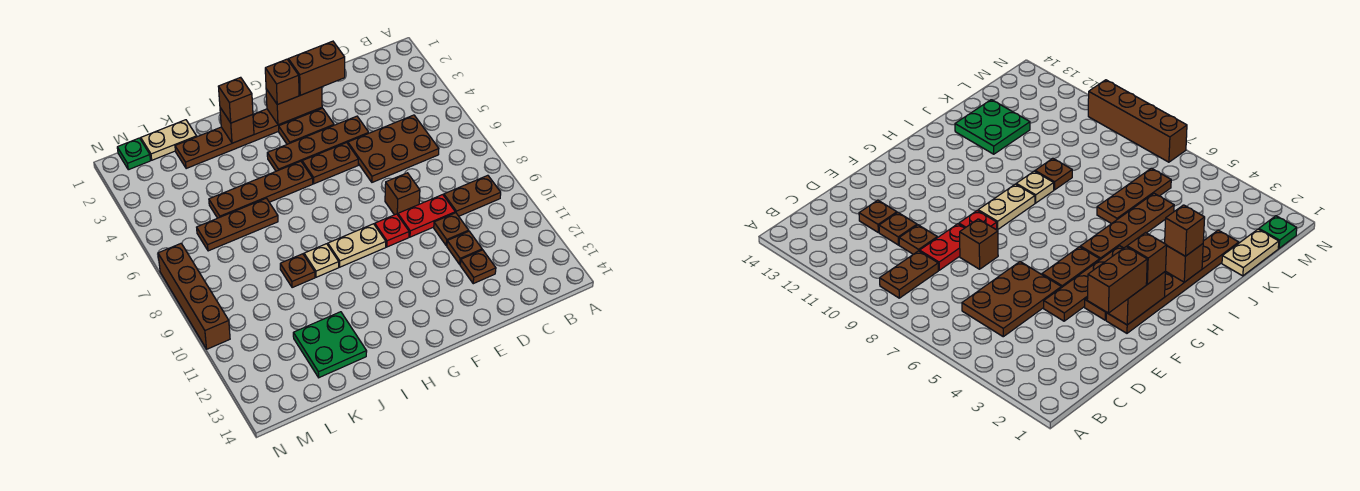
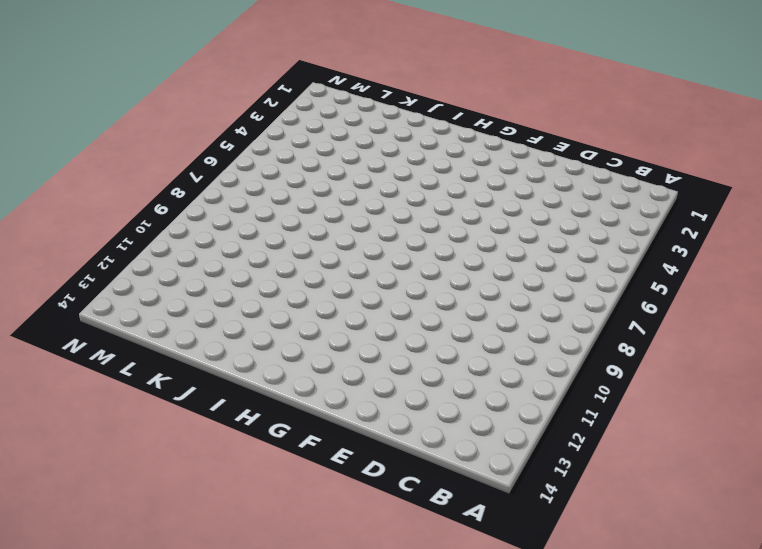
none -> brown plate B9:C9 level 1
none -> brown plate C5:E6 level 1
none -> red plate D9:E9 level 1

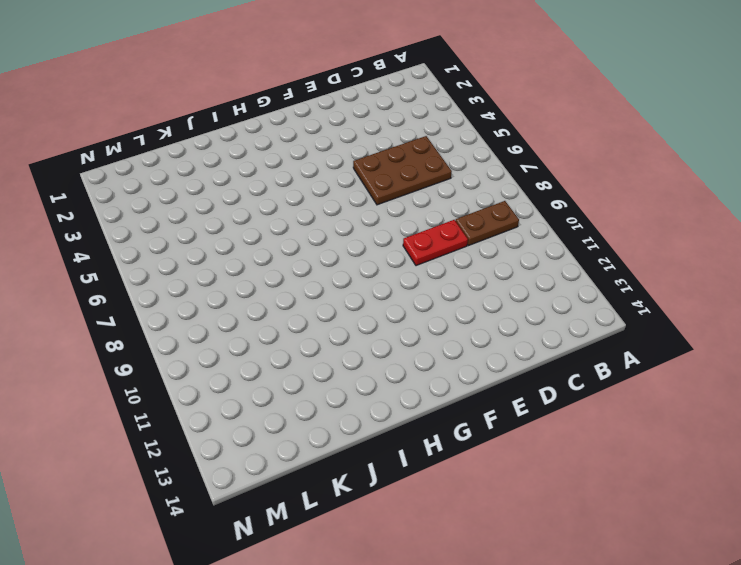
none -> brown plate D10 level 1
none -> brown plate D11 level 1
none -> brown plate D12 level 1

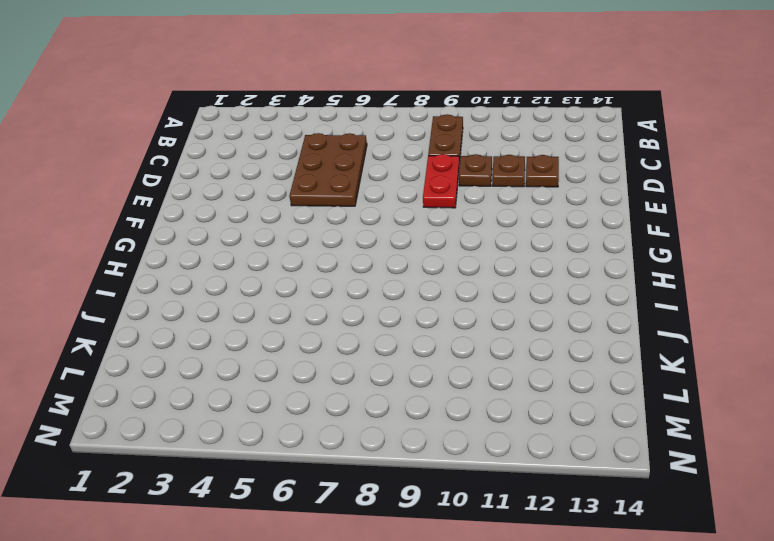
none -> brown plate E4:H4 level 1
none -> brown brick E8 level 1
none -> brown plate F2:K2 level 1

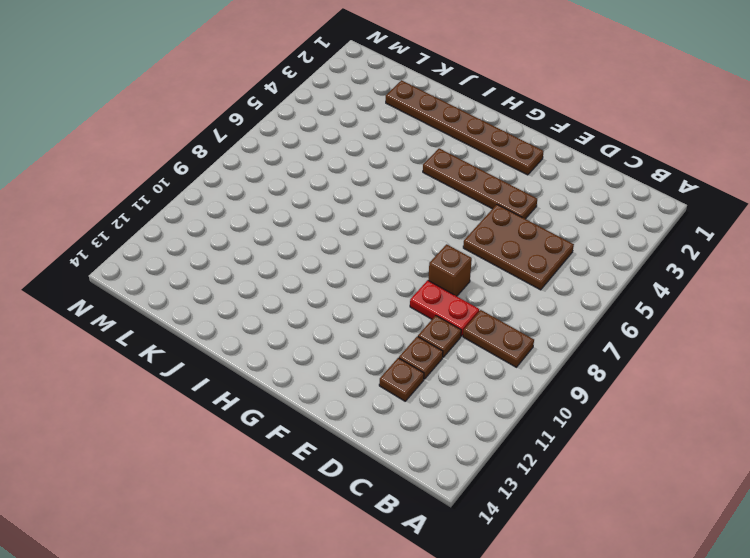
none -> brown plate F3:G3 level 1
none -> brown plate F5:G5 level 1
none -> red plate F9 level 1

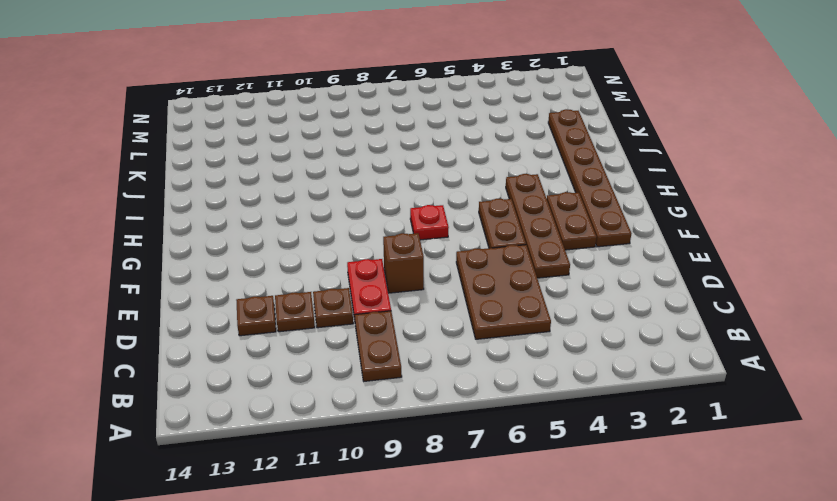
red plate G7 level 1 -> red plate F9 level 1
none -> tan plate G9:H9 level 1
none -> brown plate H5:K5 level 1
none -> tan plate I9 level 1

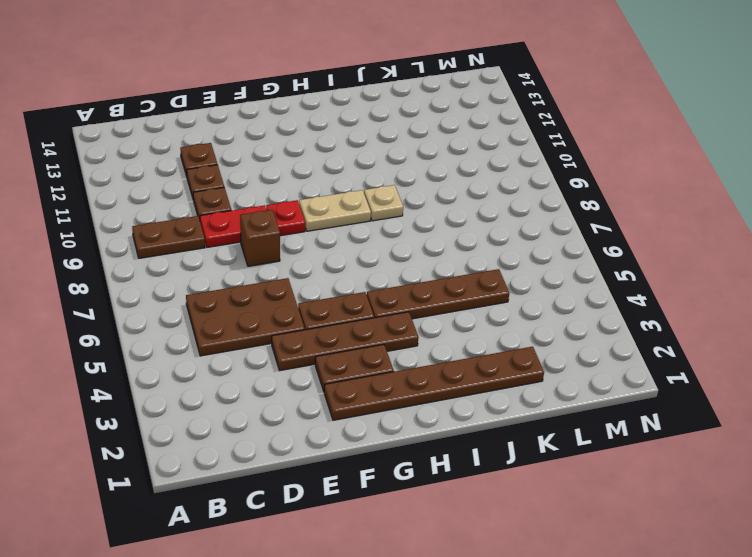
none -> brown plate J6:L6 level 1
none -> brown plate J9 level 1
none -> green plate J12:K13 level 1

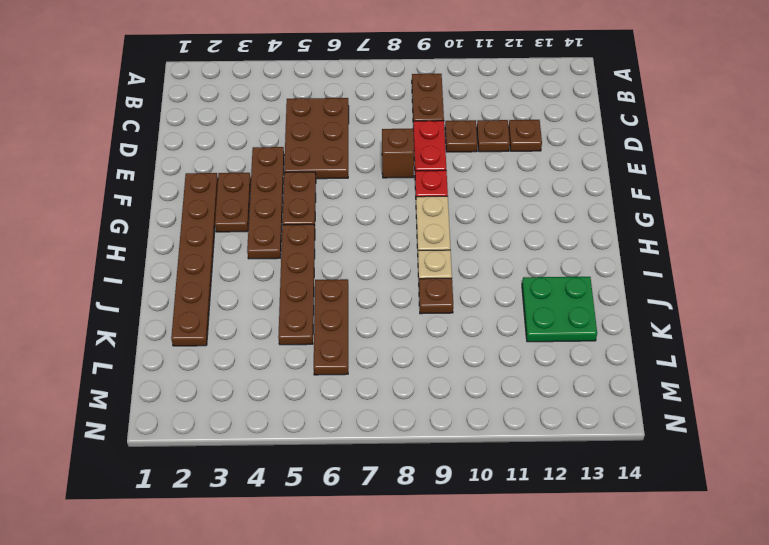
none -> tan plate K1:L1 level 1
none -> green plate M1 level 1
none -> brown brick N7:N10 level 1

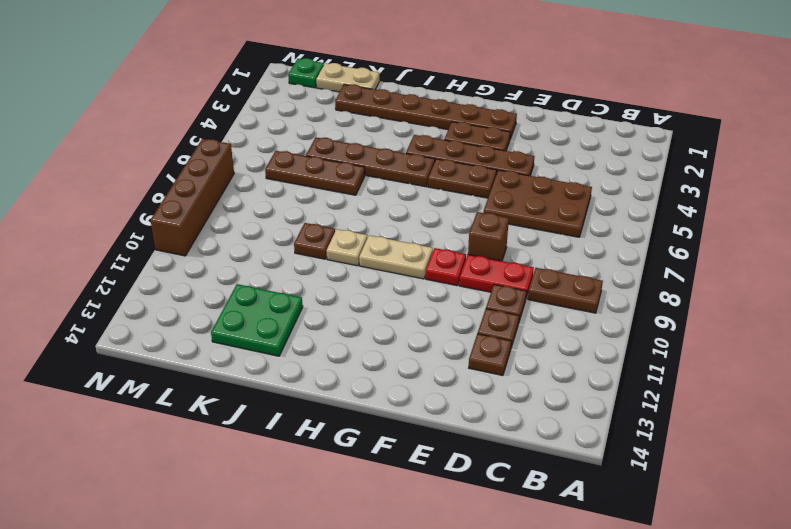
none -> brown brick F2:G2 level 2
none -> brown brick I2 level 2
none -> brown brick E2:F2 level 3

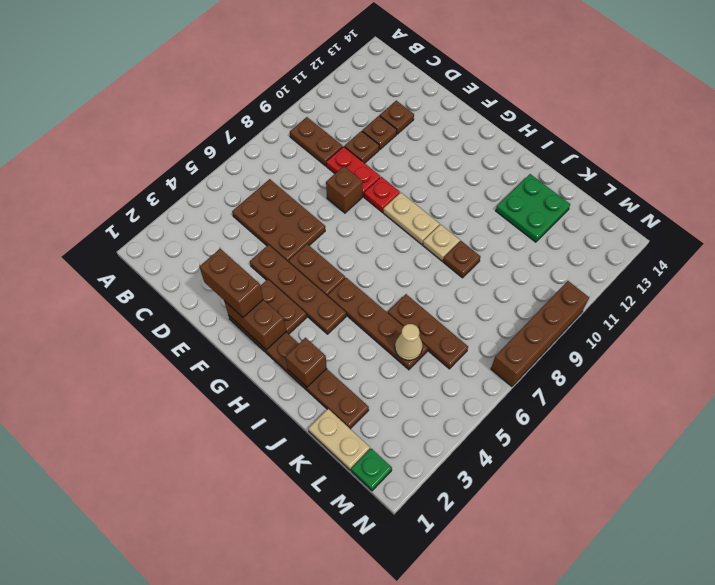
tan cone K5 level 2 -> none
none -> brown brick G2 level 3
none -> brown brick I2 level 3

